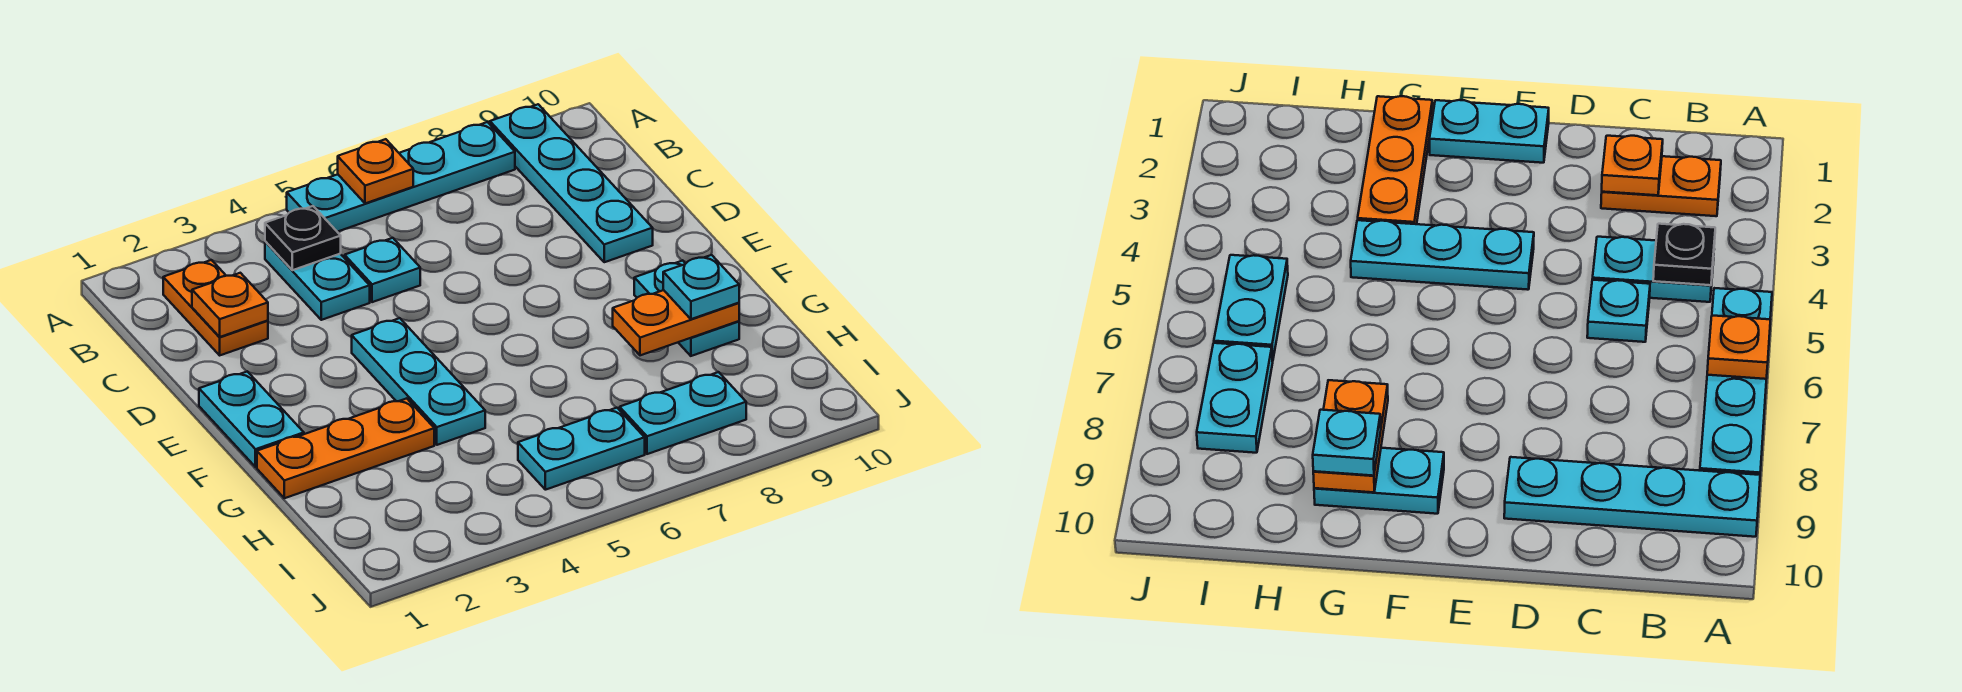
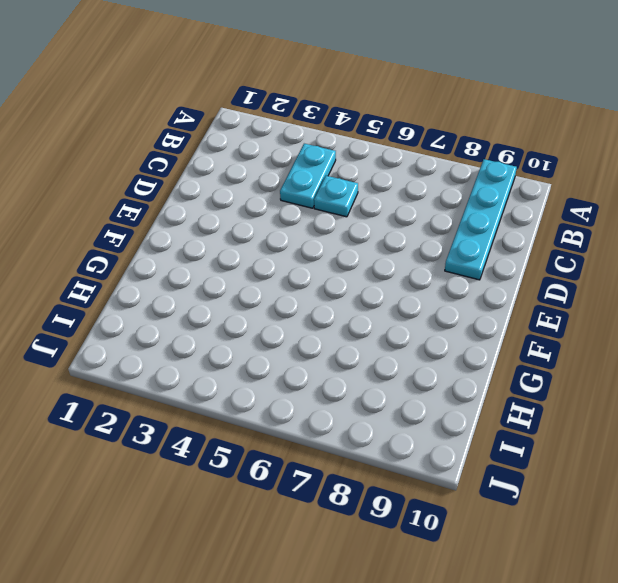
none -> cyan plate A5:A8 level 1
none -> orange plate B2:C2 level 1
none -> cyan plate E1:F1 level 1

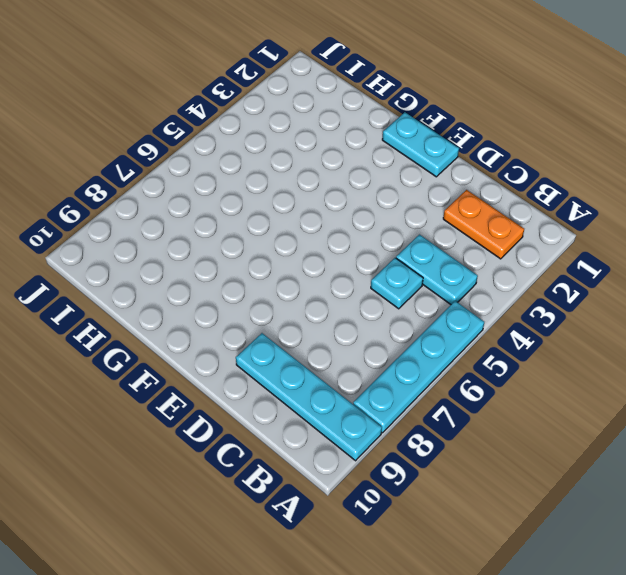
none -> cyan plate E4:G4 level 1
none -> cyan plate F9:G9 level 1
none -> orange plate G1:G3 level 1

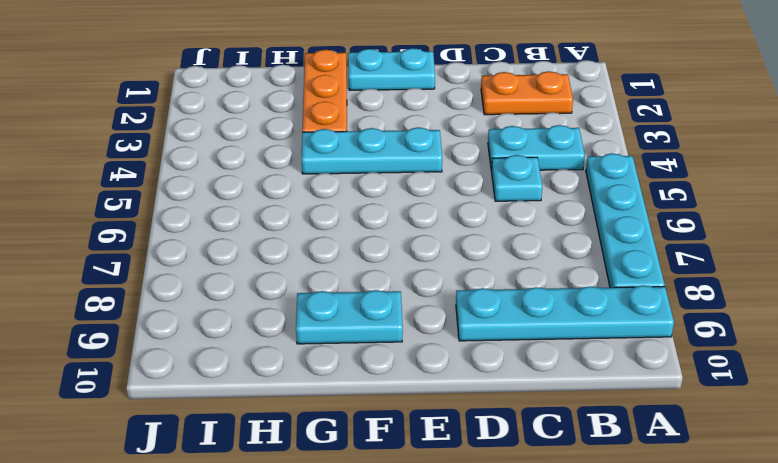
none -> cyan plate I5:I6 level 1
none -> cyan plate I7:I8 level 1
none -> orange plate A6 level 2

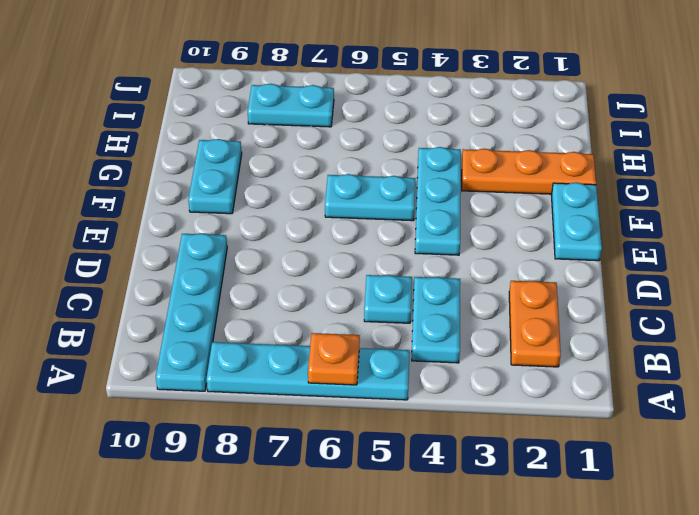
cyan plate F5:F6 level 1 -> cyan plate I5:I6 level 1
none -> black plate B4 level 2
none -> orange plate C2 level 2
none -> orange plate G8:G9 level 2

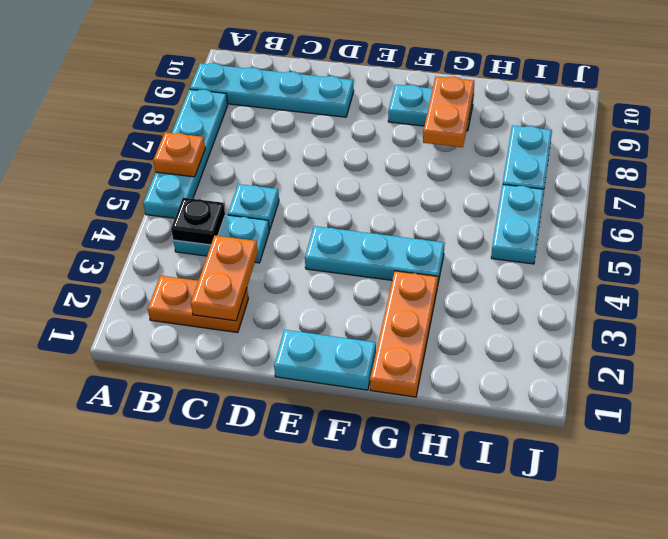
orange plate C2:C3 level 2 -> orange plate C2 level 2
none -> cyan plate G9 level 3

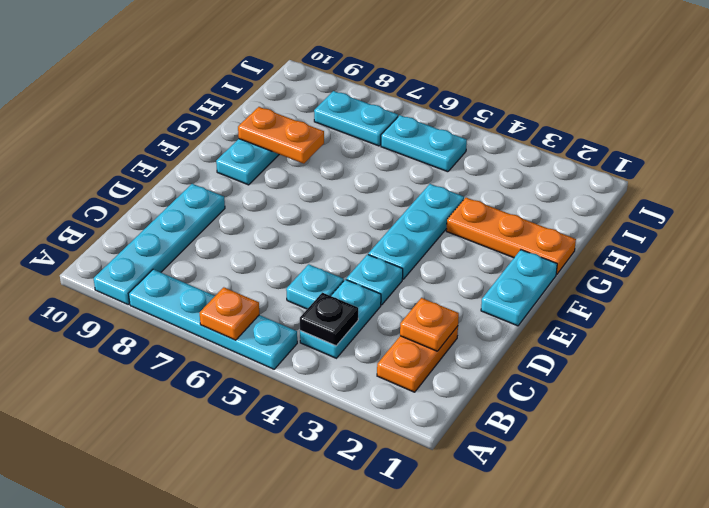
cyan plate D4 level 1 -> cyan plate G9 level 3

